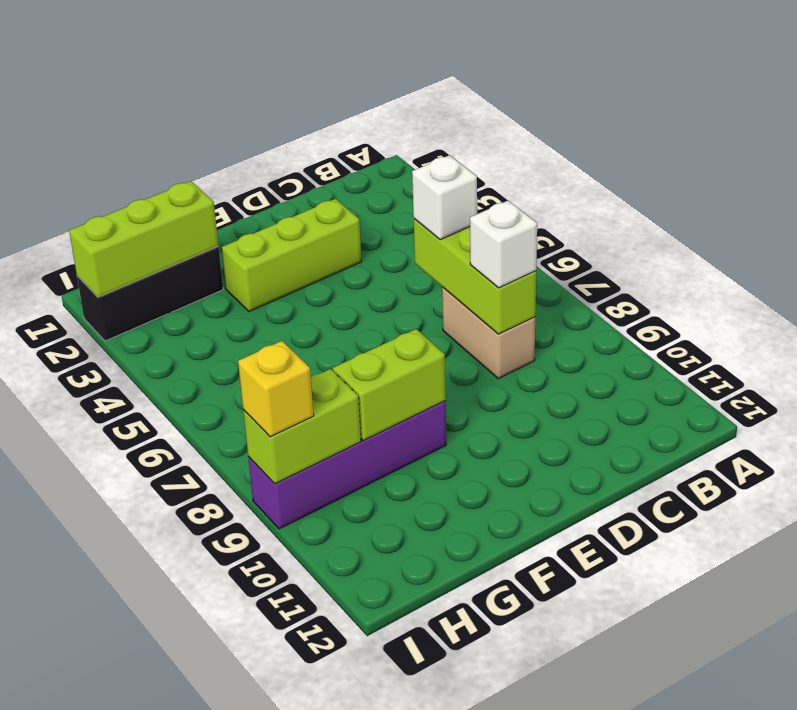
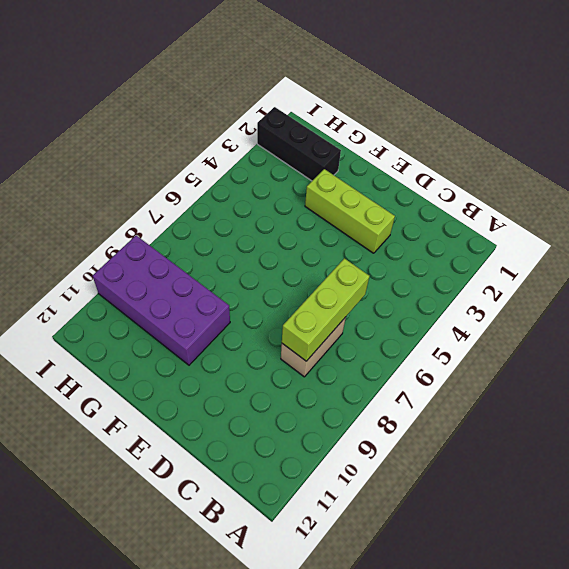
purple brick F9:I10 level 1 -> purple brick F9:I9 level 1
none -> lime brick F9:G9 level 2
none -> lime brick G2:I2 level 2

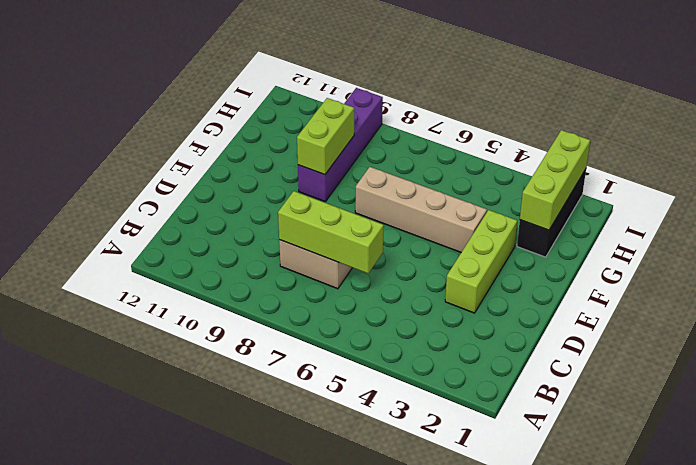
tan brick F4:F7 level 1 -> none
none -> lime brick H9:I9 level 2
none -> white brick C6 level 3

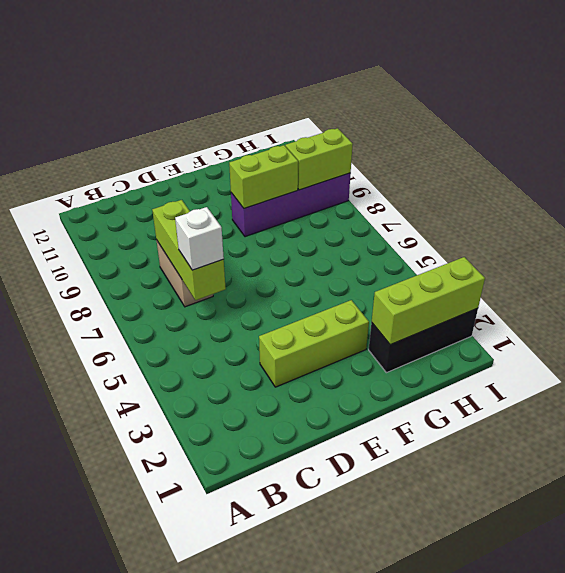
none -> white brick C8 level 3
none -> yellow brick I9 level 3

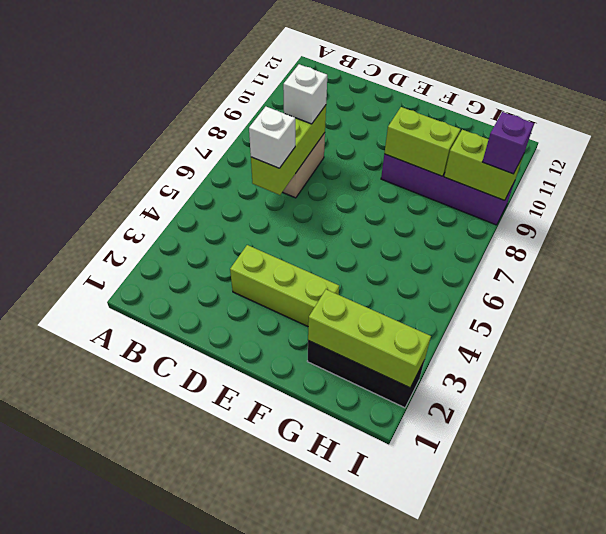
purple brick I9 level 3 -> yellow brick I9 level 3

